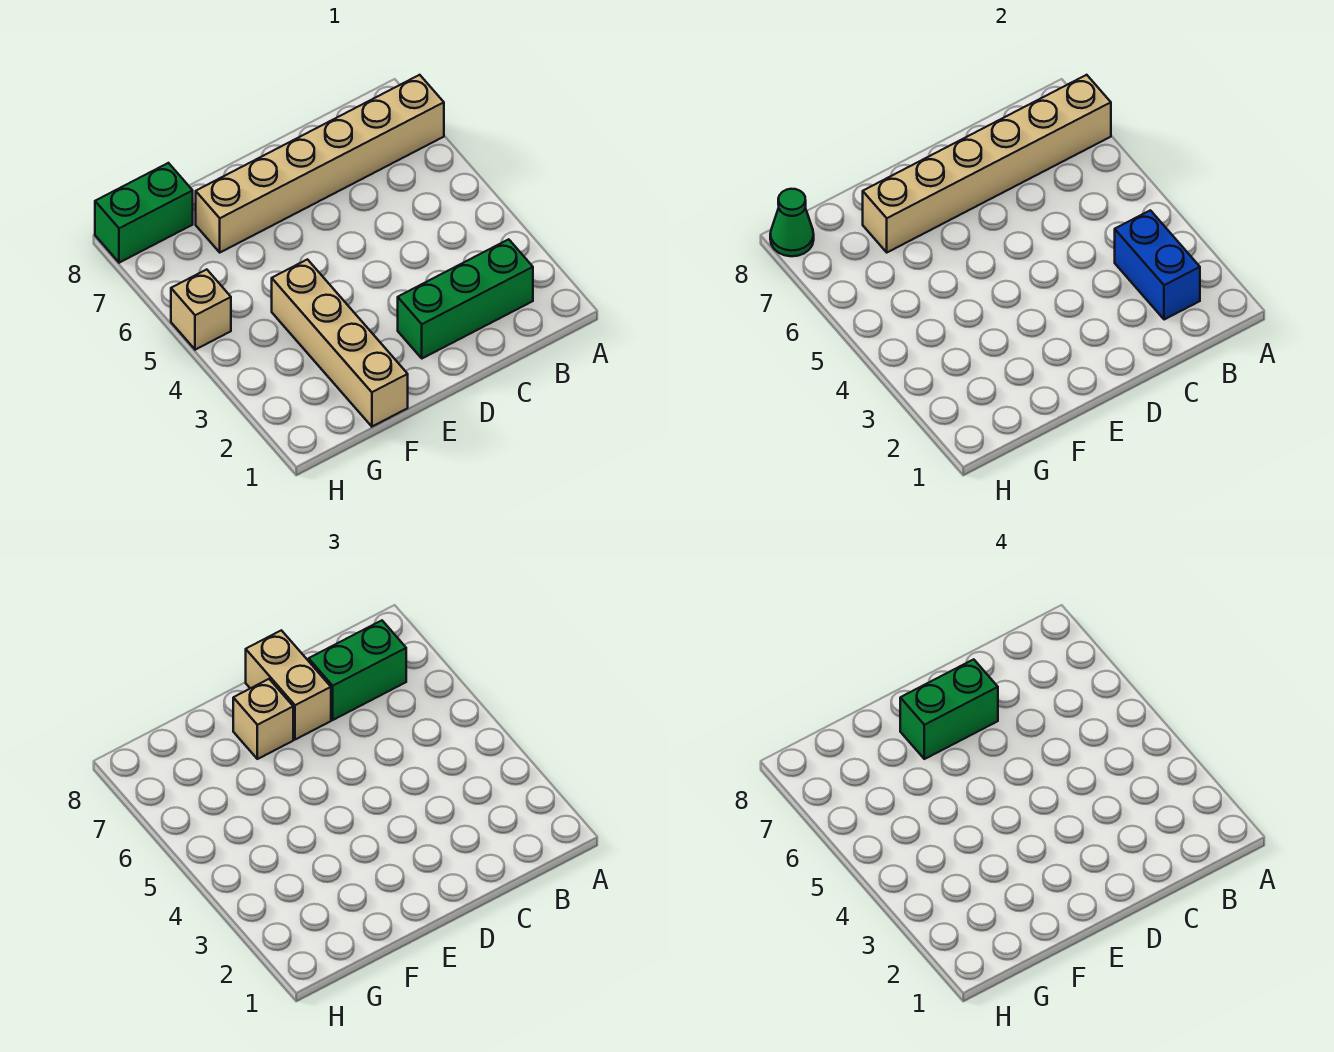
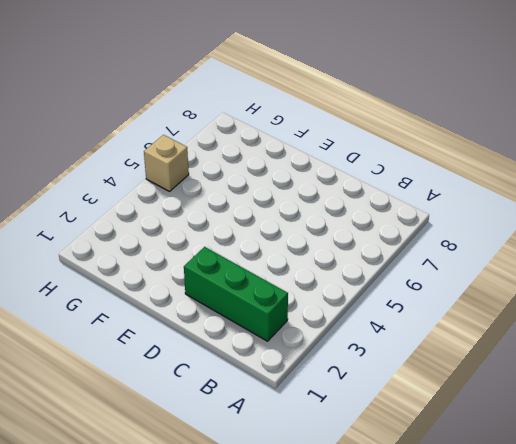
none -> tan brick A7:F7 level 1
none -> tan brick F1:F4 level 1
none -> green brick G8:H8 level 1

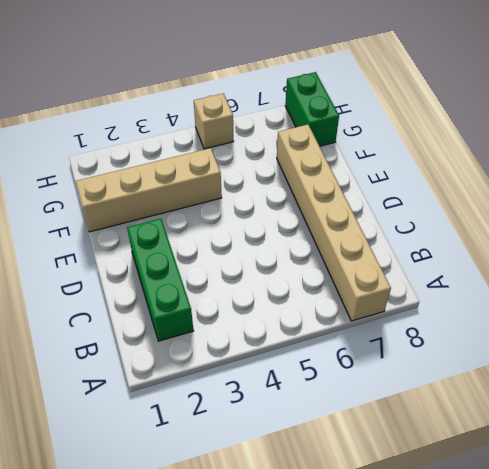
none -> tan brick A7:F7 level 2
none -> blue brick B2:B3 level 2
none -> green cone H8 level 2

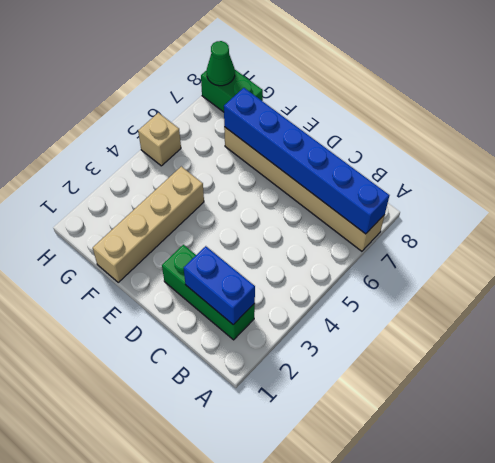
blue brick A7:F7 level 2 -> tan brick A7:F7 level 2
blue brick B2:C2 level 2 -> blue brick B2:B3 level 2
none -> green brick B7:C7 level 3
none -> tan brick D7:D8 level 3
none -> tan brick E7 level 3

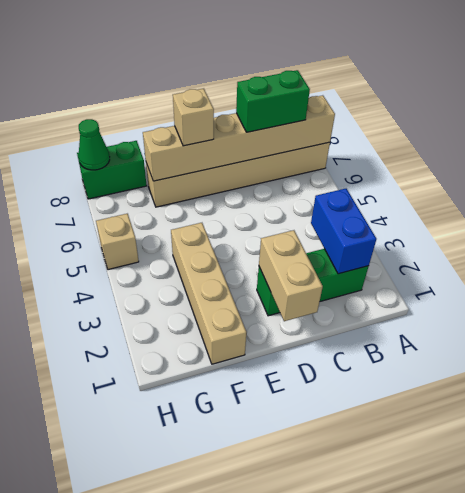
tan brick D1:D2 level 2 -> tan brick D7:D8 level 3
none -> green brick D7:E7 level 4

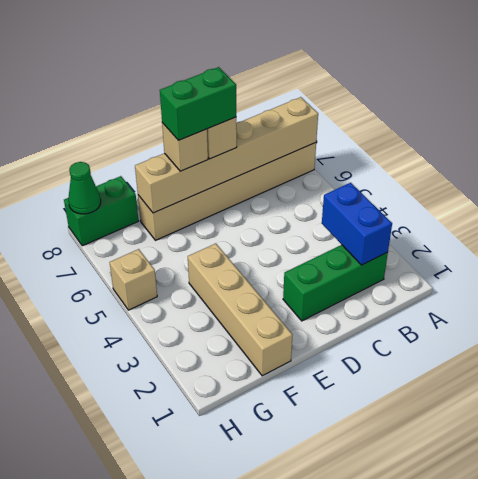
none -> green brick B7:C7 level 3

